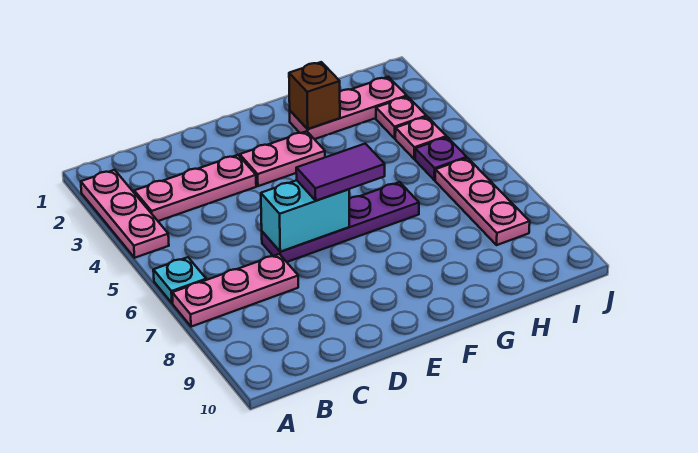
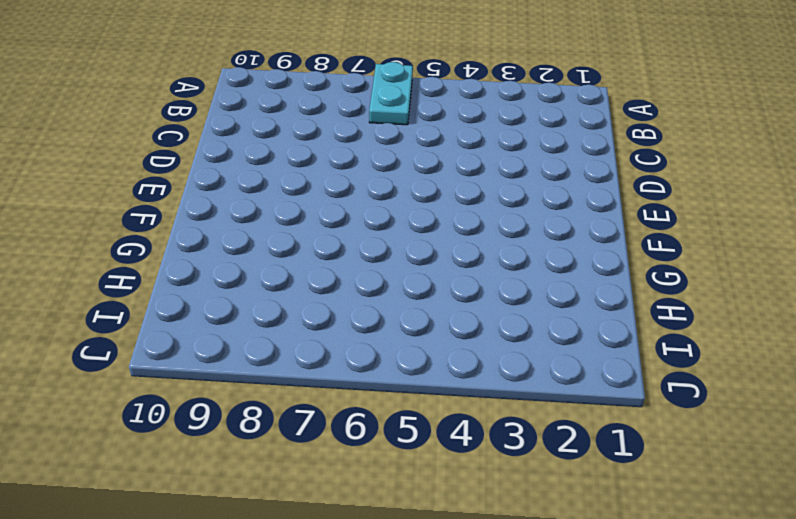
cyan plate A6:B6 level 1 -> cyan plate A6 level 1
none -> pink plate A2:A4 level 1
none -> pink plate A7:C7 level 1
none -> pink plate B3:D3 level 1

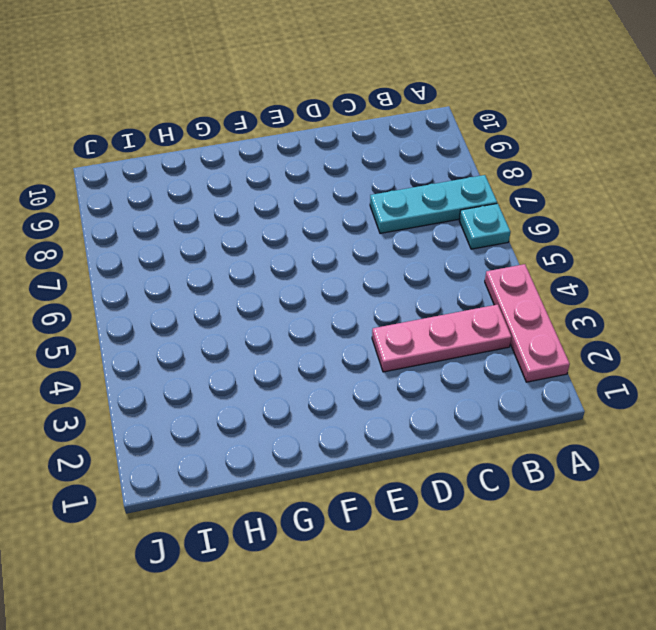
cyan plate A7:C7 level 1 -> pink plate A7:C7 level 1
none -> purple plate D6:G6 level 1
none -> pink plate E3:F3 level 1
none -> pink plate G2:I2 level 1

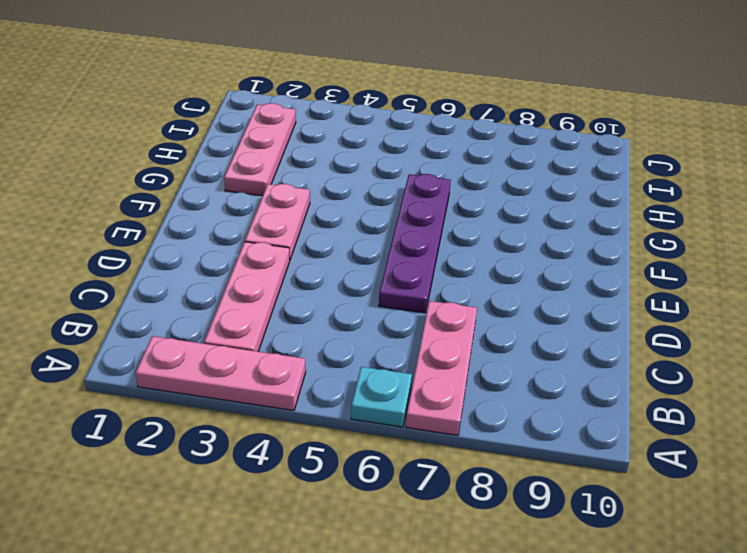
none -> pink plate I3 level 1
none -> pink plate I4 level 1
none -> purple plate I5 level 1

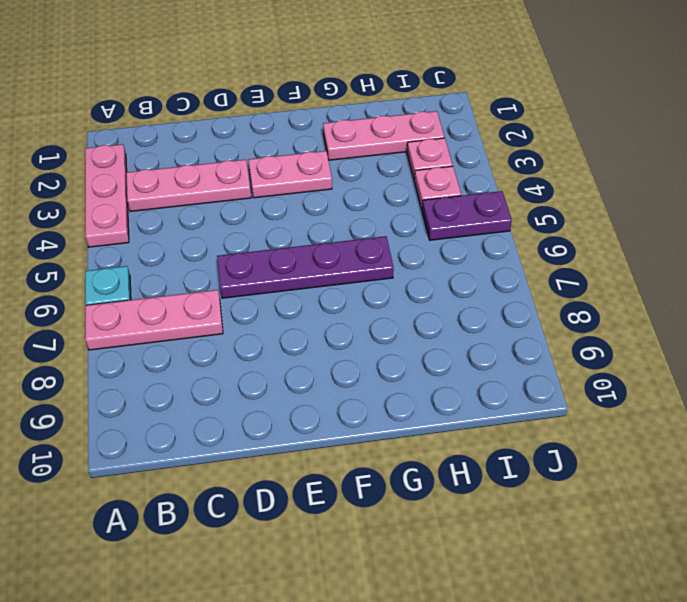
purple plate I5:J5 level 1 -> purple plate I5 level 1
none -> pink plate I6:I8 level 1
none -> cyan brick D6:E6 level 2
none -> brown brick G2 level 2

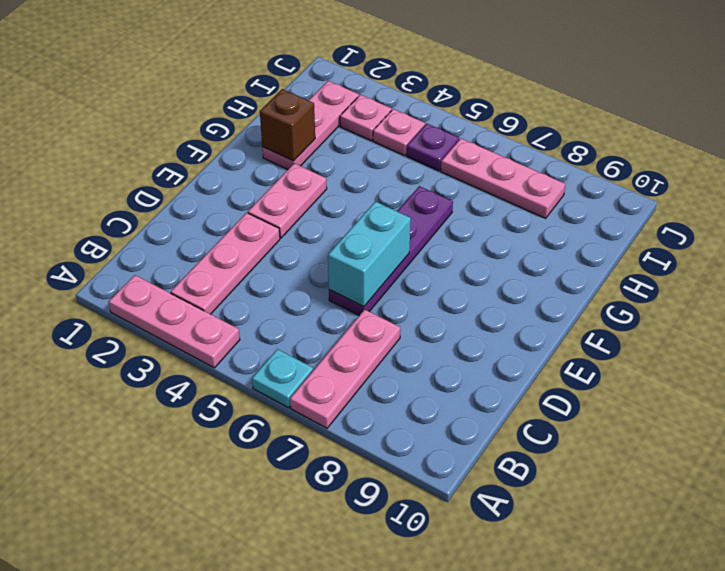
none -> purple tile E6:F6 level 3

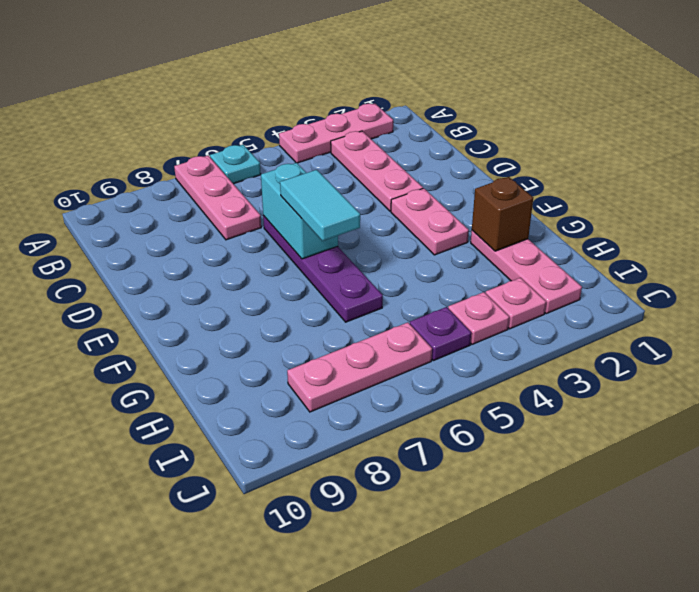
cyan tile E6:F6 level 3 -> purple tile E6:F6 level 3

